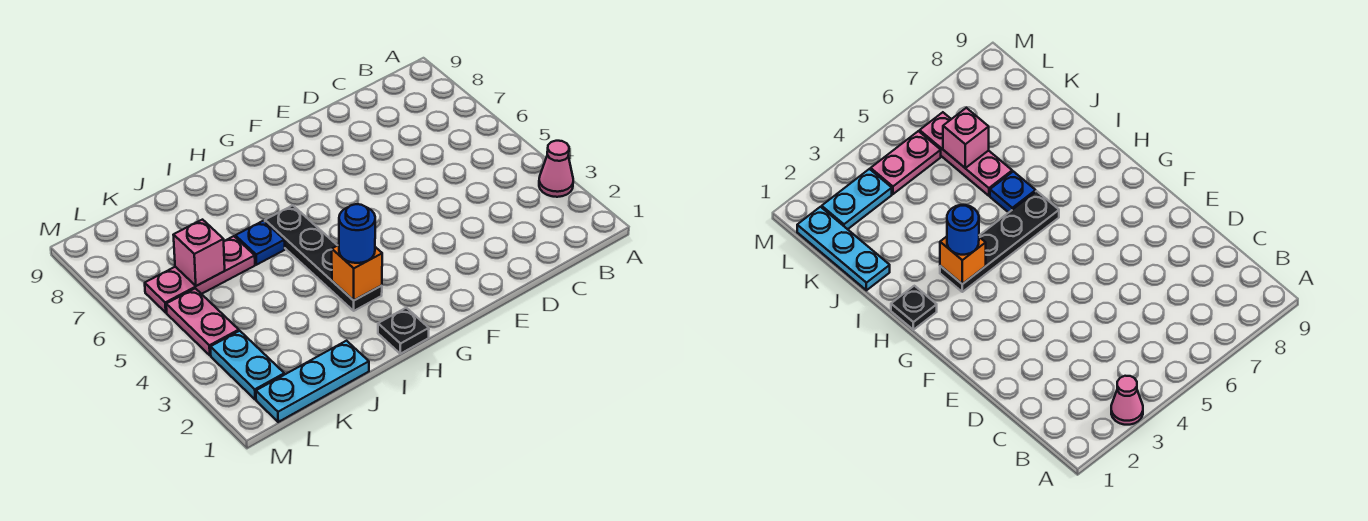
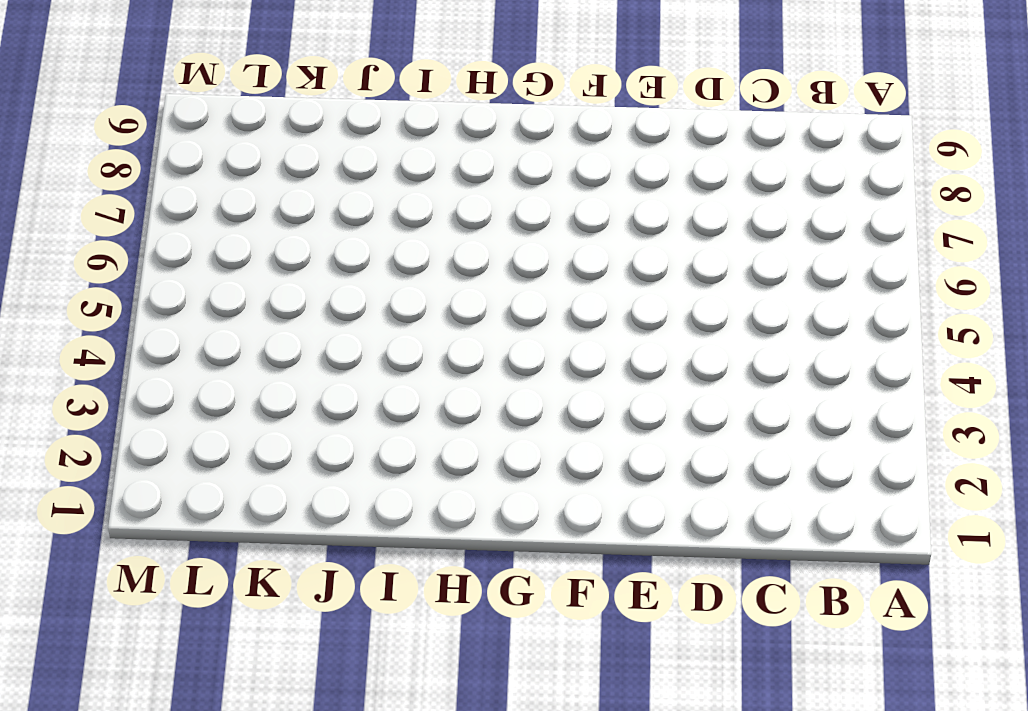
none -> pink cone A3 level 1
none -> black plate H1 level 1

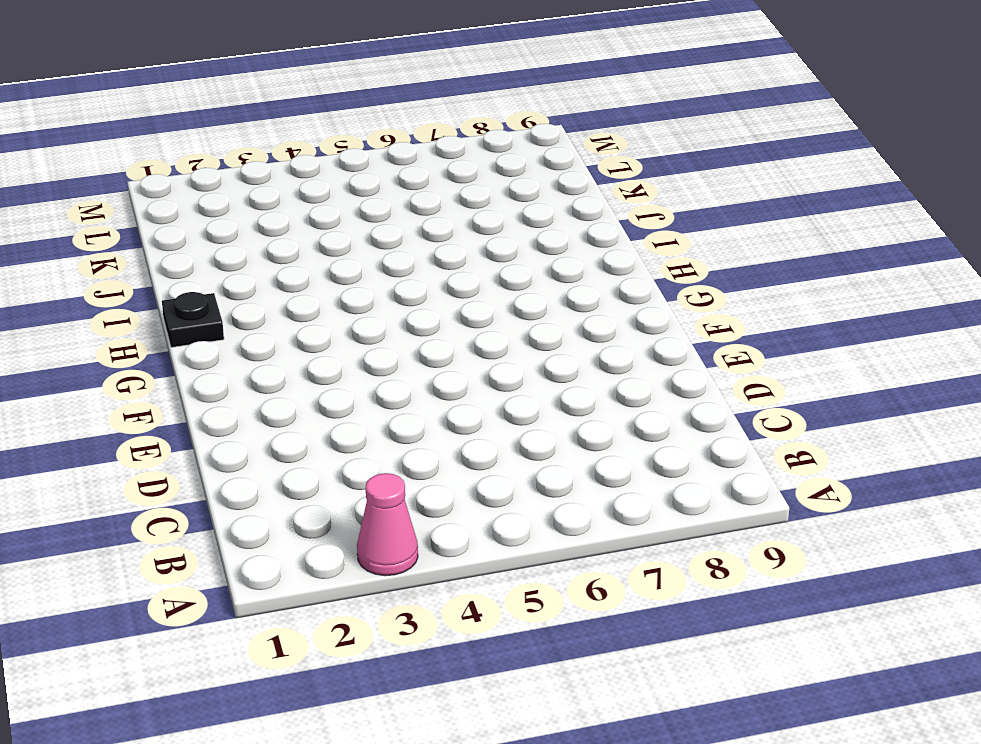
none -> black plate H3:H6 level 1
none -> blue plate I6 level 1

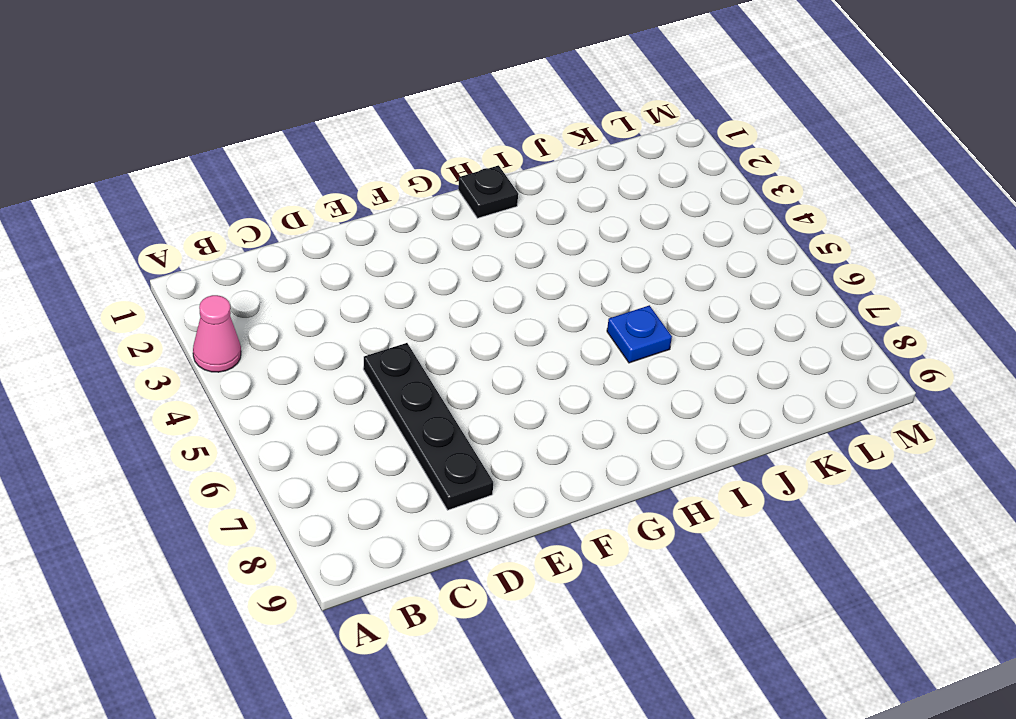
black plate D5:D8 level 1 -> black plate H3:H6 level 1
none -> cyan plate J1:L1 level 1
none -> pink plate J6:L6 level 1

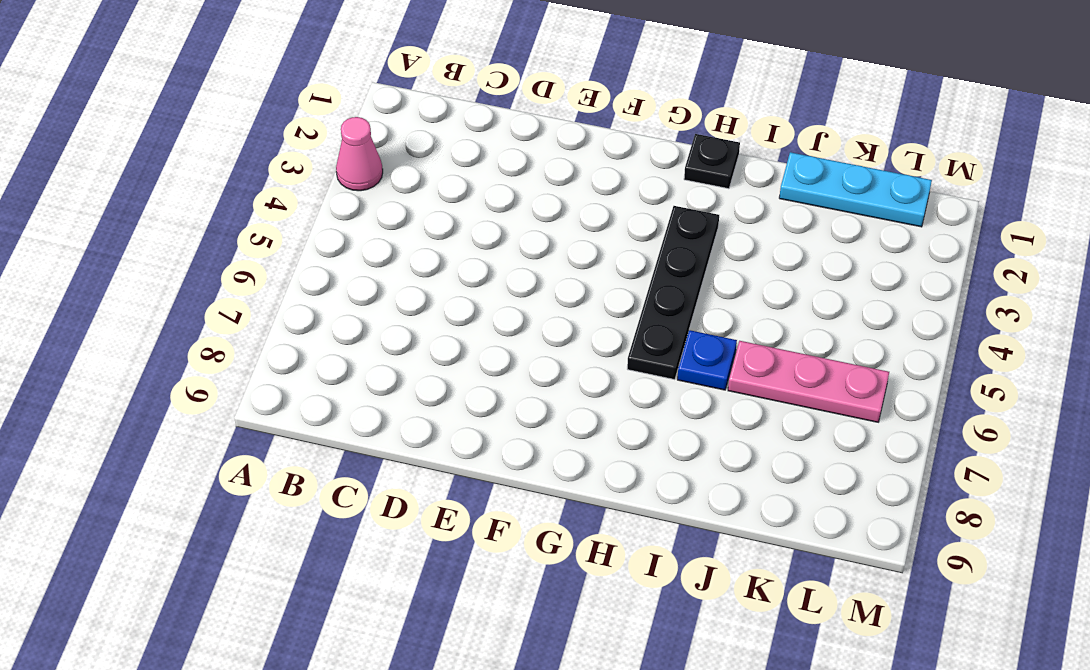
none -> cyan plate L2:L3 level 1
none -> pink plate L4:L5 level 1

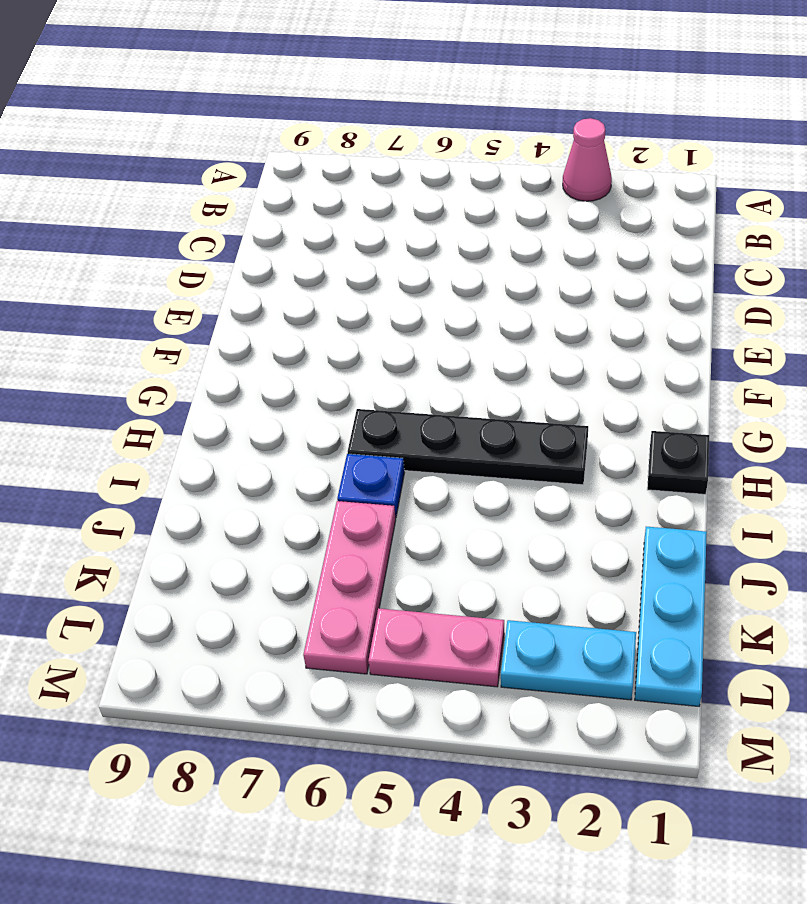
none -> orange brick H3 level 2
none -> pink brick K6 level 2

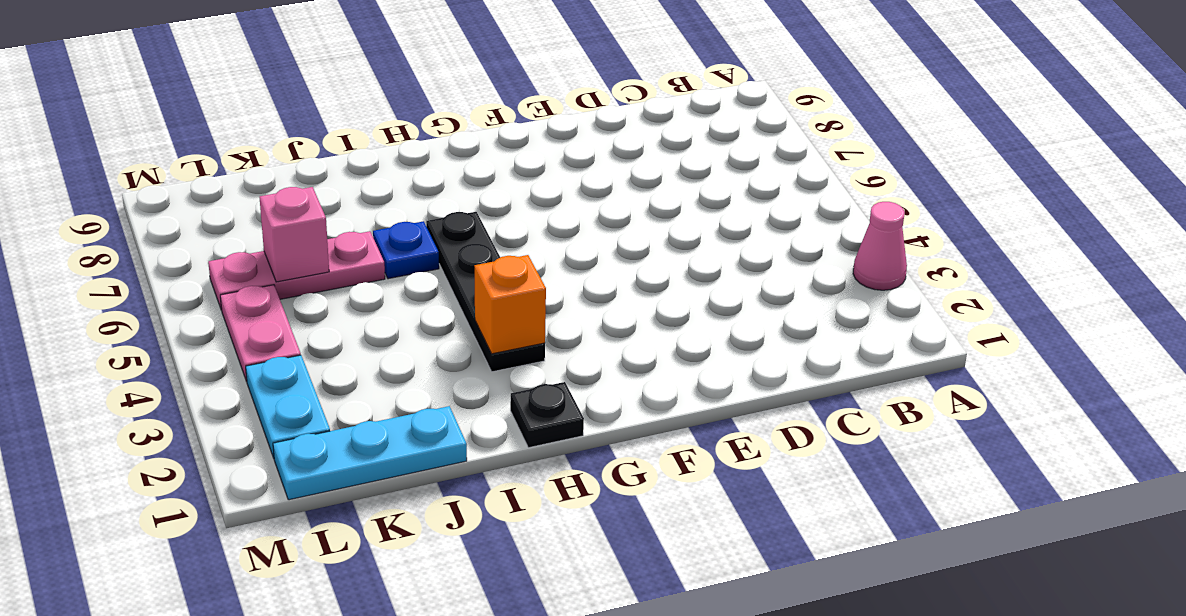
none -> blue round brick H3 level 3

